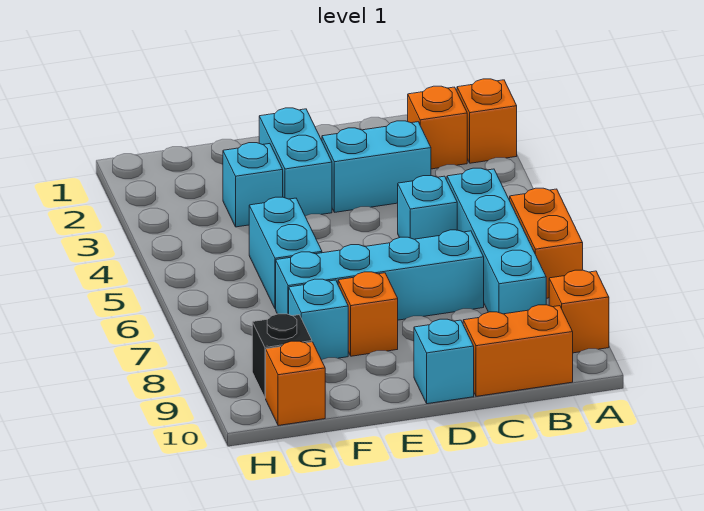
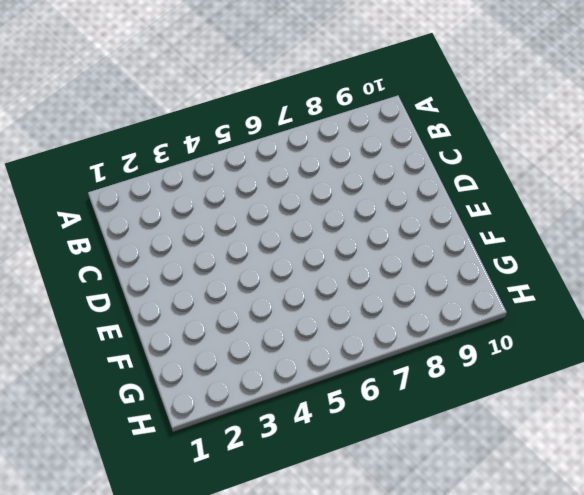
none -> orange brick A2 level 1
none -> orange brick A6:A7 level 1
none -> orange brick A9 level 1

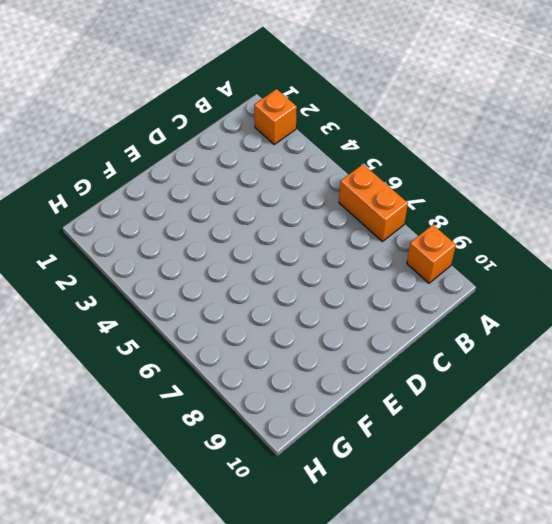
none -> orange brick B2 level 1
none -> cyan brick B5:B8 level 1
none -> orange brick B10:C10 level 1

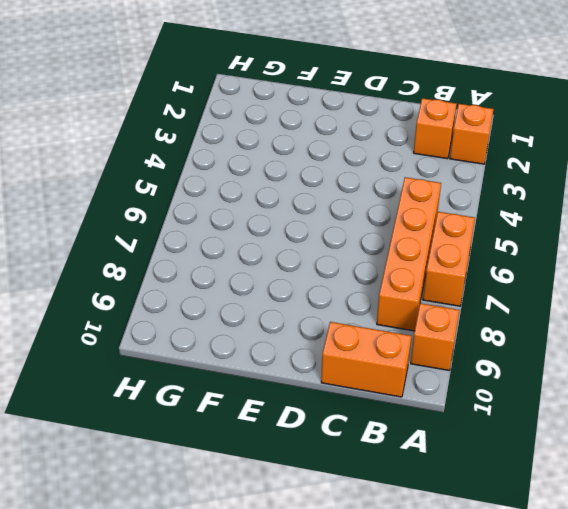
orange brick B5:B8 level 1 -> cyan brick B5:B8 level 1
none -> cyan brick C3:D3 level 1
none -> cyan brick C5 level 1
none -> cyan brick C7:F7 level 1

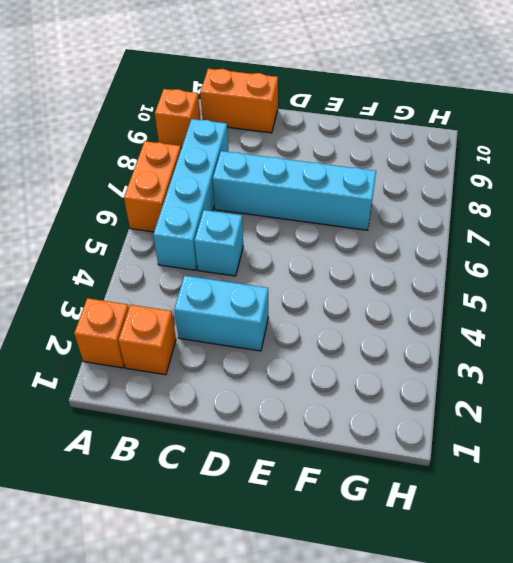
none -> cyan brick D10 level 1
none -> cyan brick E2:E3 level 1
none -> orange brick E8 level 1

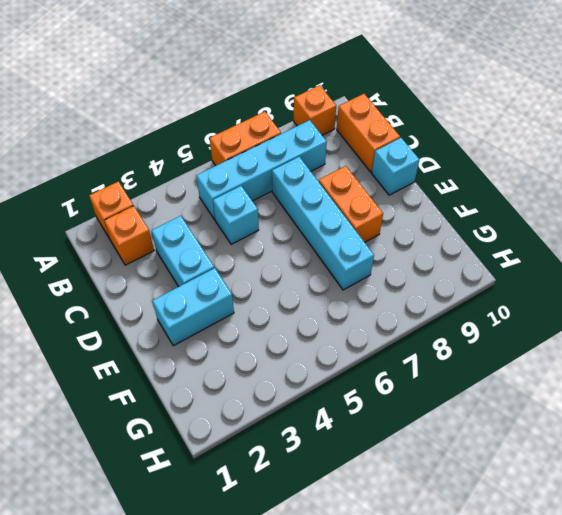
orange brick D8:E8 level 1 -> orange brick E8 level 1
none -> cyan brick F3 level 1
none -> cyan brick F5:F6 level 1
none -> cyan brick F8 level 1

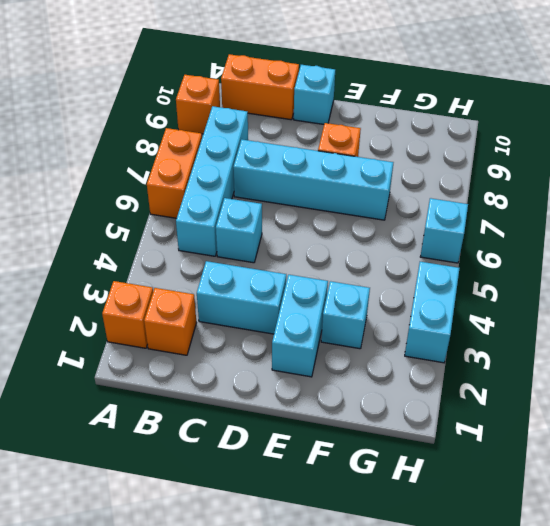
cyan brick H3:H4 level 1 -> cyan brick F5:F6 level 1
cyan brick H6 level 1 -> cyan brick F8 level 1
none -> black brick G9 level 1
none -> orange brick G10 level 1

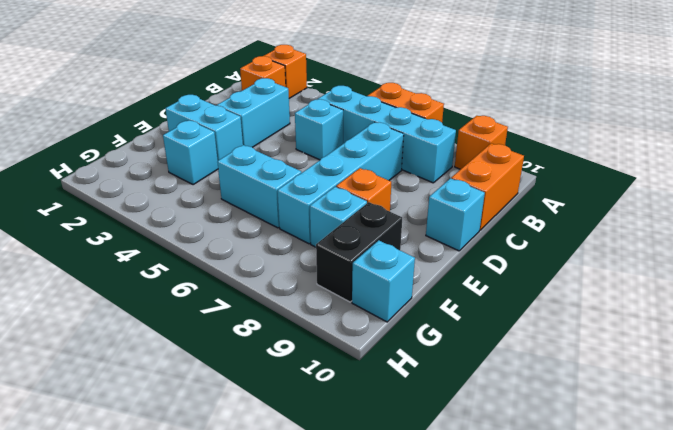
black brick F9:G9 level 1 -> black brick G9 level 1
cyan brick G10 level 1 -> orange brick G10 level 1

